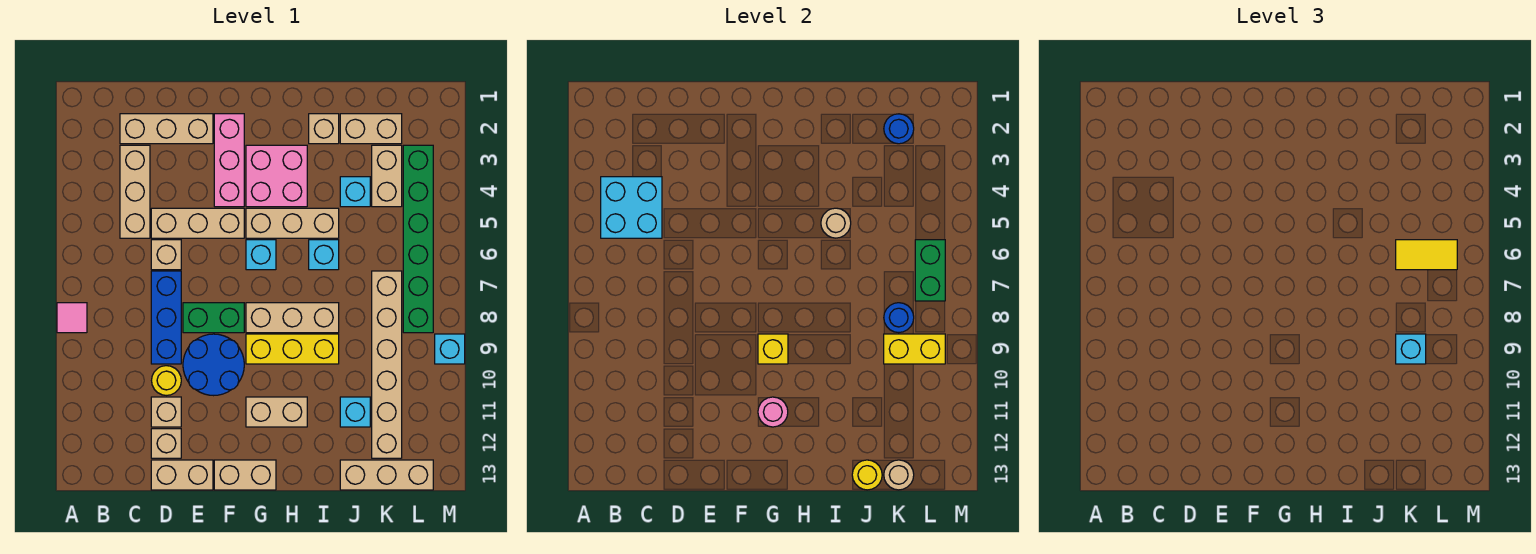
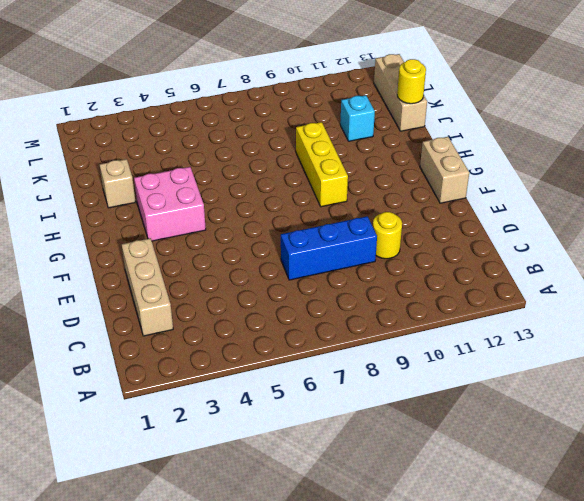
none -> pink tile A8 level 1
none -> tan brick C3:C5 level 1
none -> tan brick D5:F5 level 1
none -> tan brick D6 level 1

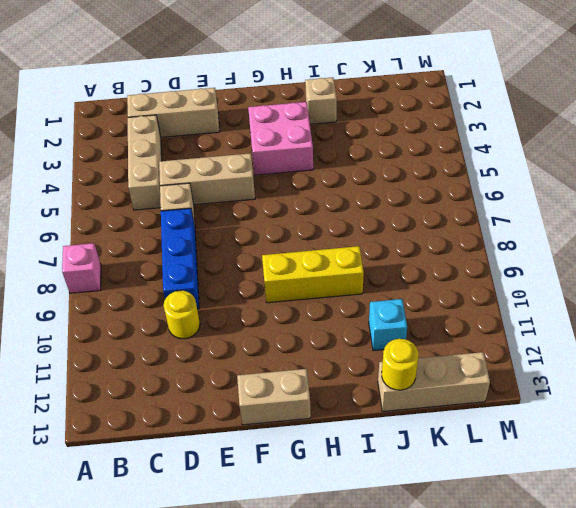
pink brick A8 level 1 -> pink tile A8 level 1
none -> tan brick D11 level 1
none -> tan brick D12 level 1
none -> tan brick D13:E13 level 1
none -> green brick E8:F8 level 1

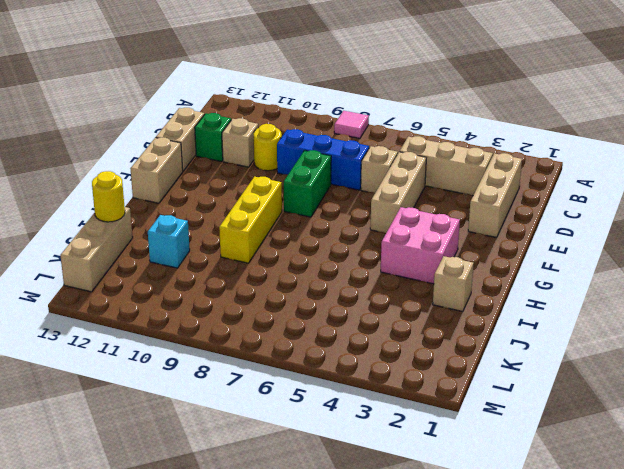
green brick D12 level 1 -> tan brick D12 level 1
none -> blue round brick E9:F10 level 1
none -> pink brick F2:F4 level 1
none -> tan brick G5:I5 level 1
none -> cyan brick G6 level 1

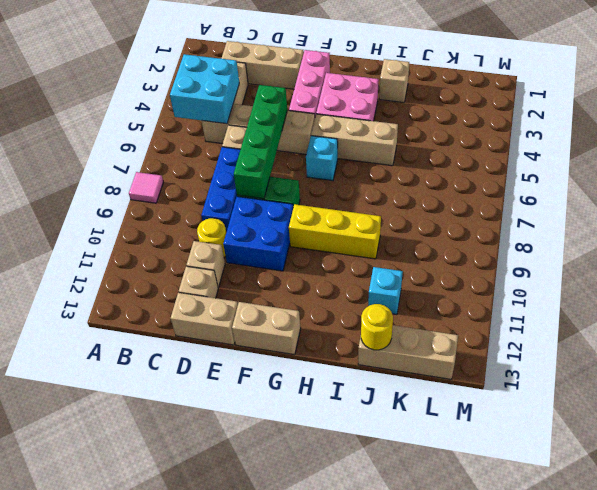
green brick E5:E8 level 2 -> none
blue brick E9:F10 level 1 -> blue round brick E9:F10 level 1
none -> tan brick G8:I8 level 1
none -> tan brick G11:H11 level 1
none -> cyan brick I6 level 1
none -> tan brick J2:K2 level 1

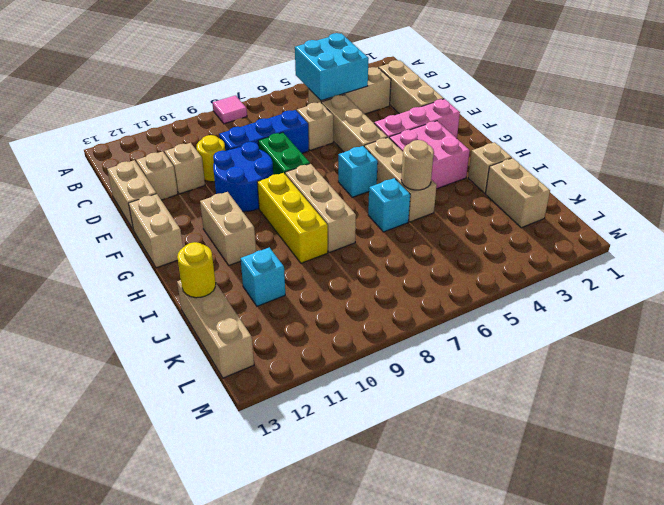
none -> cyan brick J4 level 1
none -> tan brick K3:K4 level 1
none -> tan brick K7:K12 level 1
none -> green brick L3:L8 level 1

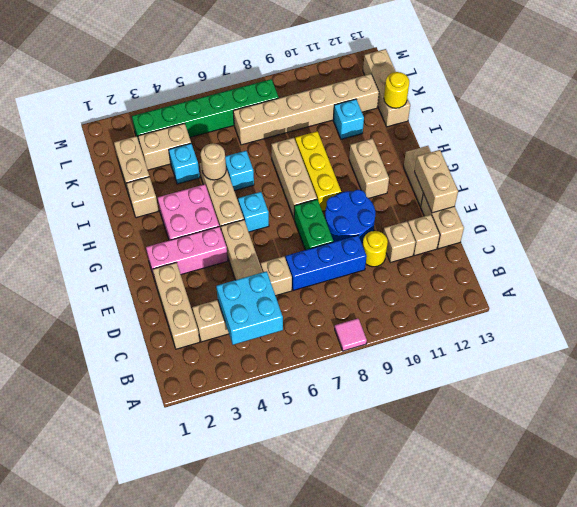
tan brick E13:F13 level 2 -> none
none -> cyan brick M9 level 1
none -> yellow brick G9 level 2
none -> pink round brick G11 level 2
none -> blue round brick K2 level 2

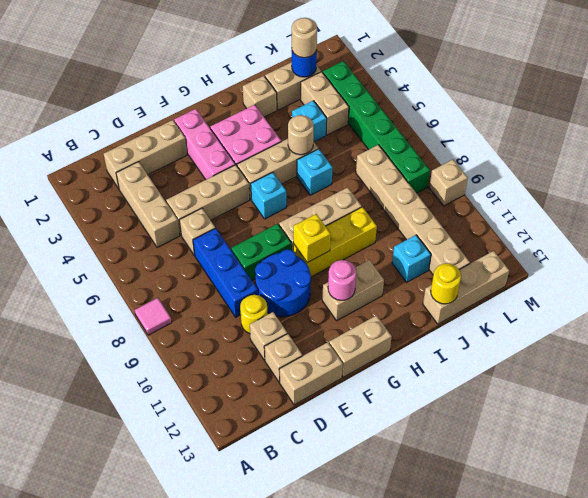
tan round brick K2 level 3 -> tan round brick K13 level 2
tan brick M9 level 1 -> cyan brick M9 level 1
none -> cyan brick B4:C5 level 2
none -> blue round brick K8 level 2
none -> yellow brick K9:L9 level 2
none -> green brick L6:L7 level 2

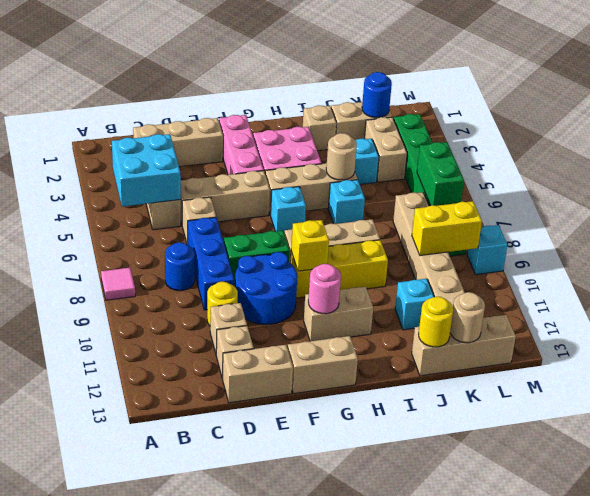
blue round brick C8 level 1 -> blue round brick K8 level 2
none -> yellow tile K6:L6 level 3
none -> cyan brick K9 level 3

